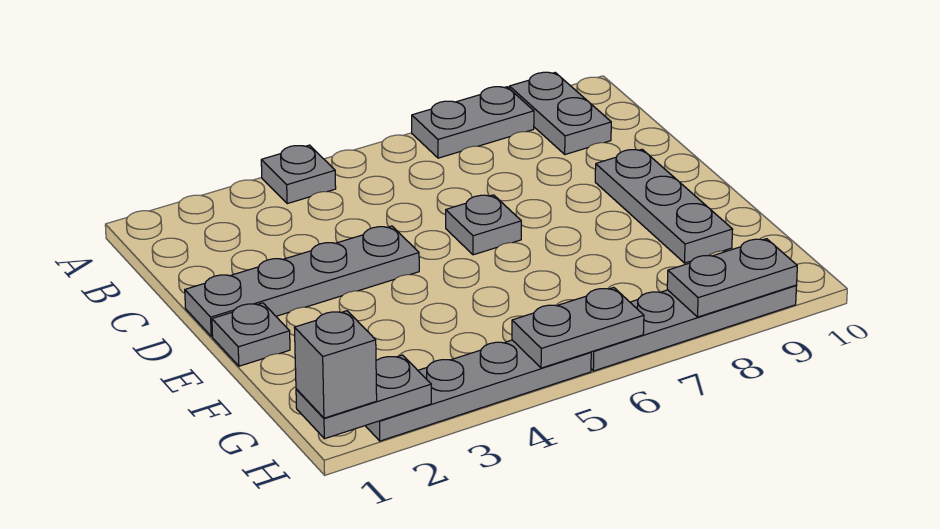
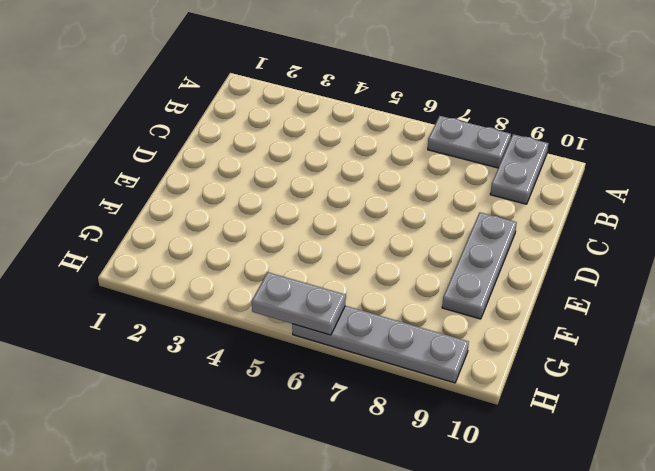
none -> grey plate A4 level 1
none -> grey plate D1:D4 level 1
none -> grey plate D6 level 1

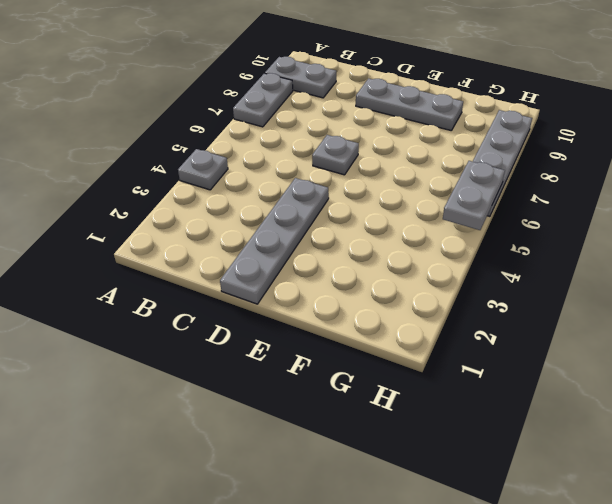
none -> grey plate E1 level 1
none -> grey plate H2:H5 level 1
none -> grey plate H1:H2 level 2

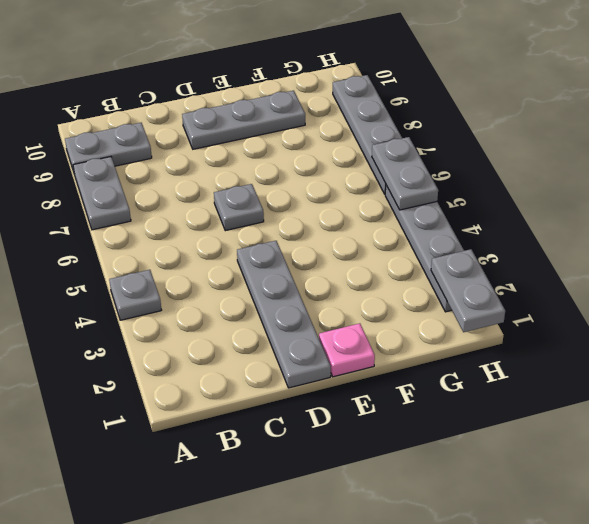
pink plate E1 level 1 -> grey plate E1 level 1
none -> grey plate H8:H9 level 2
none -> grey brick H1 level 3

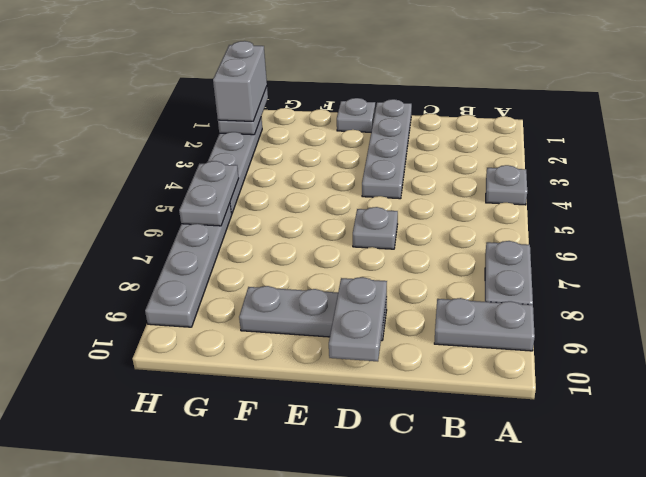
grey plate D9:D10 level 2 -> grey plate H8:H9 level 2
grey brick H1:H2 level 3 -> grey brick H1 level 3

